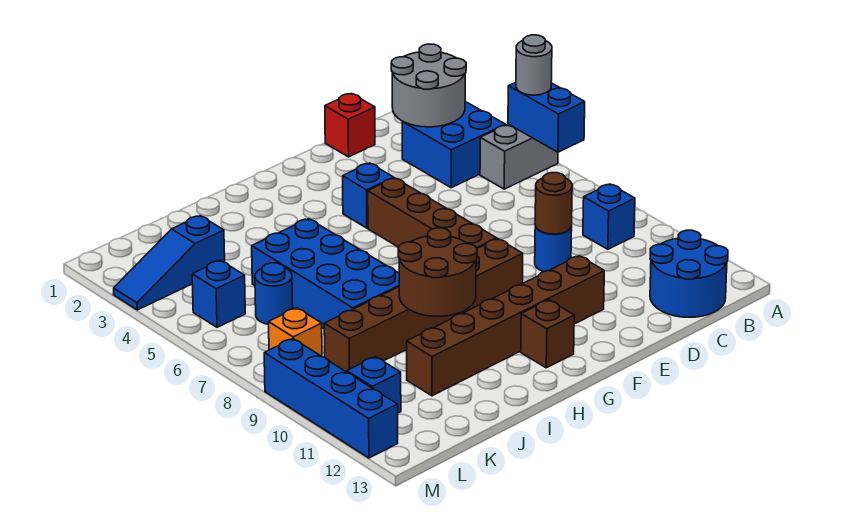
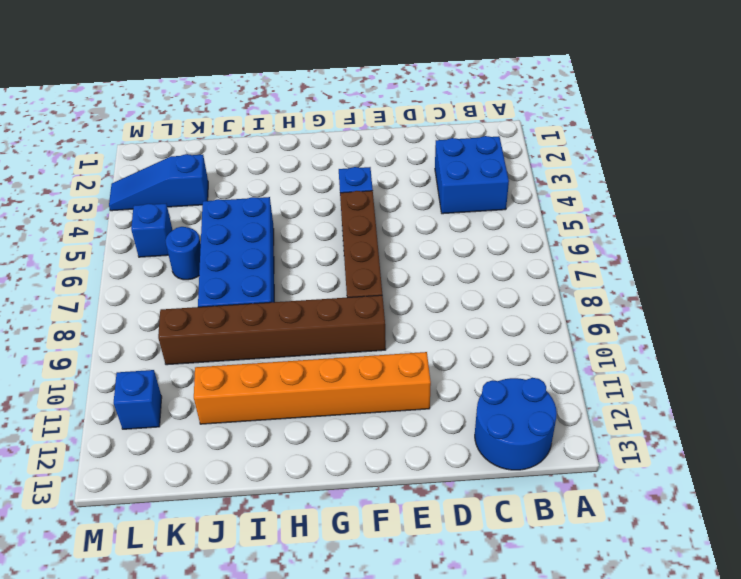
orange brick E11:J11 level 1 -> brown brick E11:J11 level 1
none -> grey brick A5:B5 level 1
none -> blue brick B9 level 1
none -> red brick D1 level 1

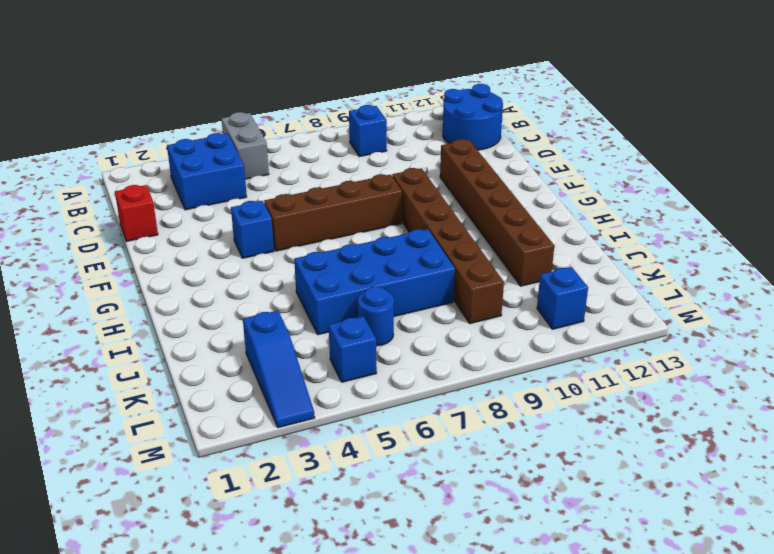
none -> blue round brick D9 level 1
none -> brown brick G12 level 1
none -> orange brick L8 level 1

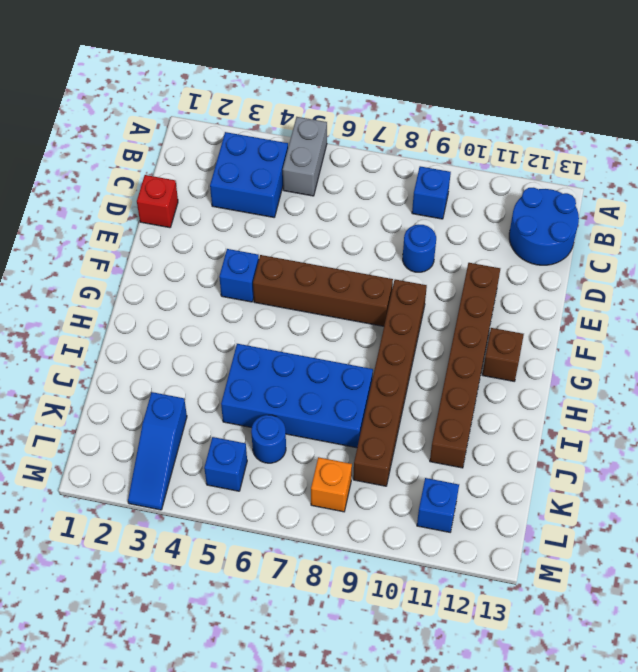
none -> blue brick M9:M12 level 1
none -> blue brick A5:A6 level 2
none -> grey round brick B2:C3 level 2

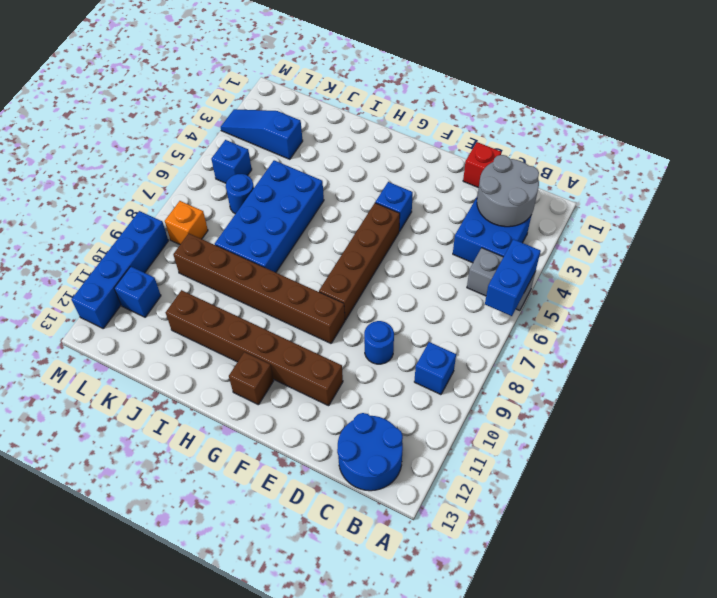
none -> brown round brick D9 level 2
none -> brown round brick H9:I10 level 2
none -> grey round brick A5 level 3

